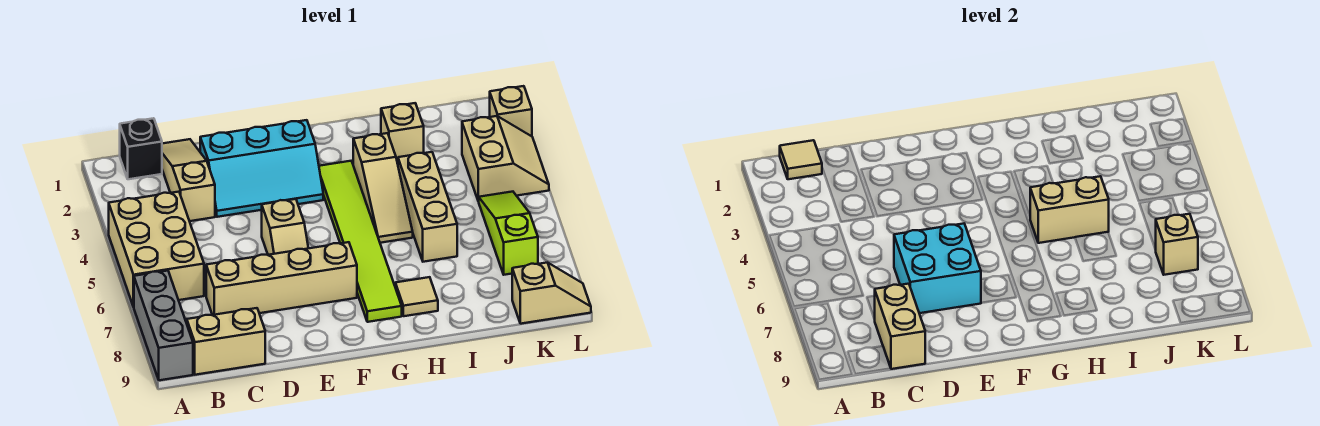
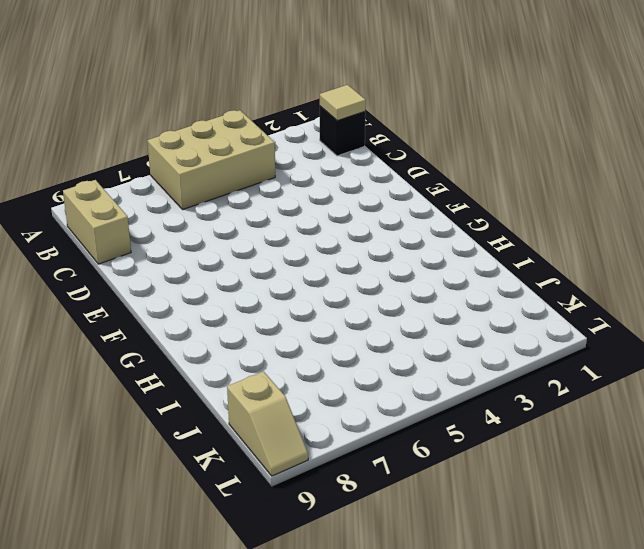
none -> grey brick A7:A9 level 1
none -> tan slope C1:C3 level 1 top 3
none -> tan brick C7:F7 level 1

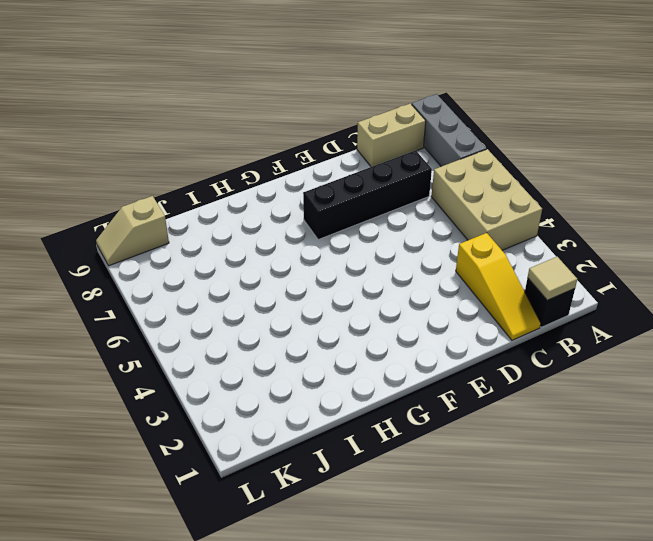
yellow slope C1:C3 level 1 top 3 -> tan slope C1:C3 level 1 top 3
black brick C7:F7 level 1 -> tan brick C7:F7 level 1
none -> cyan slope D2:F3 level 1 top 2
none -> tan slope E5:E6 level 1 top 5
none -> lime tile G3:G8 level 1

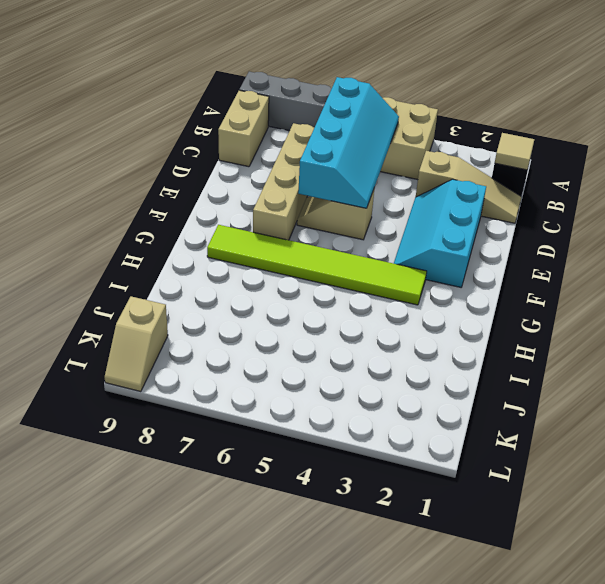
cyan slope B5:E6 level 2 top 6 -> cyan brick D6:E7 level 2
none -> tan slope H3:H5 level 1 top 3
none -> tan tile H8 level 1
none -> tan brick I2 level 1

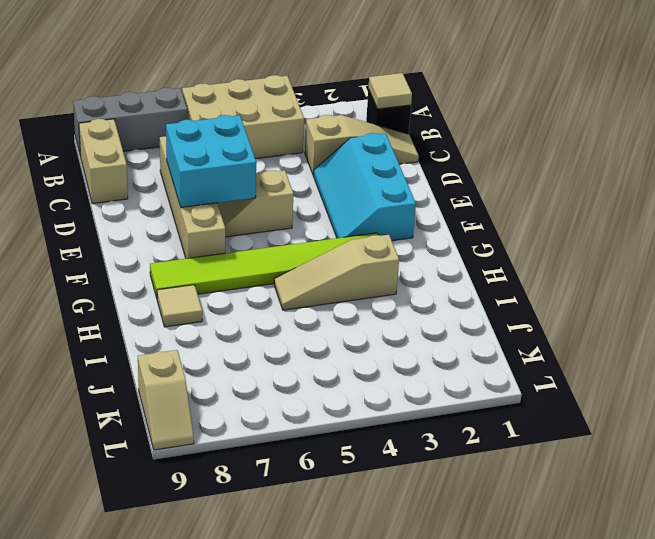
none -> tan brick I2 level 1
none -> tan brick I4:I6 level 1
none -> tan slope K3:L4 level 1 top K

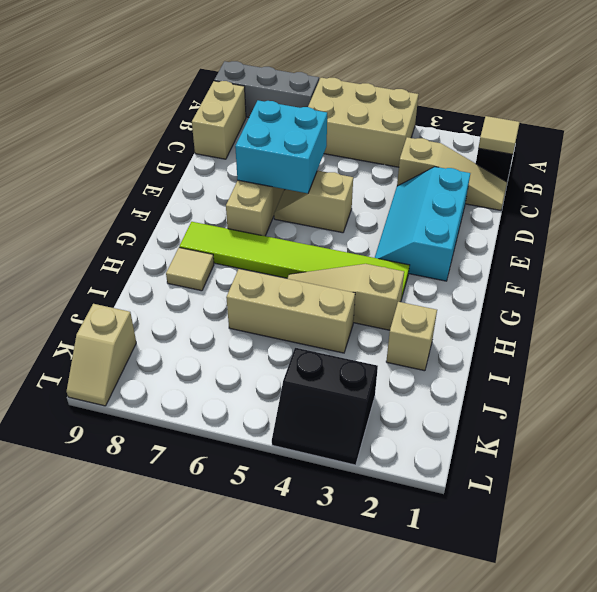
black slope K3:L4 level 1 top K -> tan slope K3:L4 level 1 top K
none -> lime slope K5:K7 level 1 top 7
none -> tan brick L2 level 1
none -> tan brick C8:C9 level 2

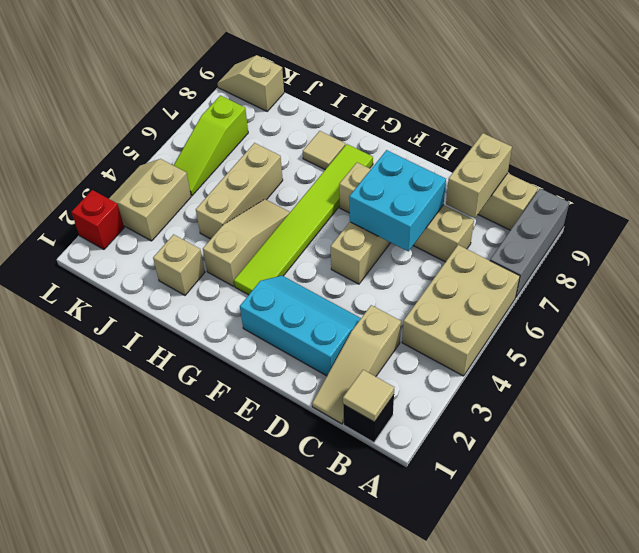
red brick L2 level 1 -> tan brick L2 level 1
none -> tan brick H5:I5 level 2
none -> tan brick K7 level 2

